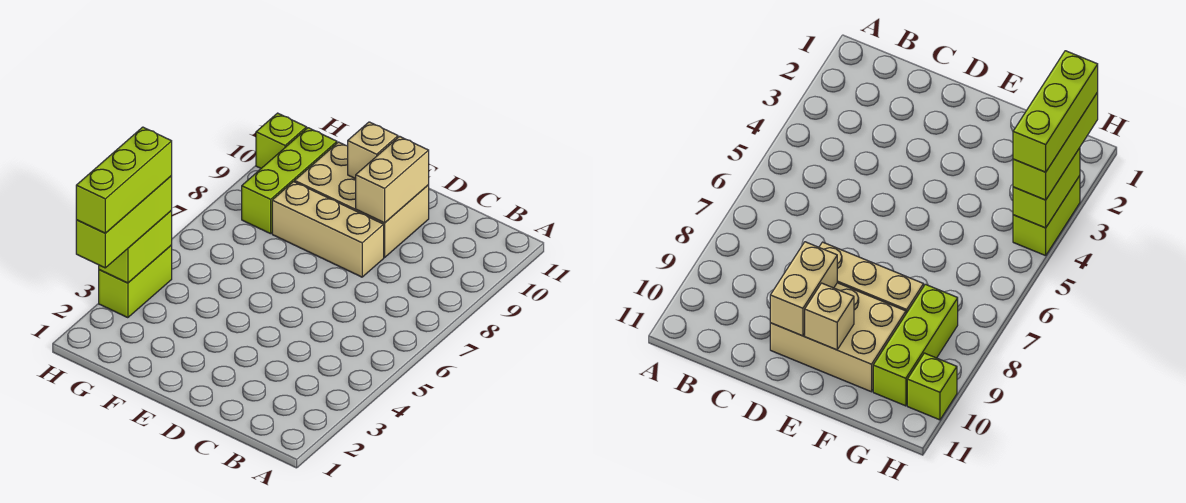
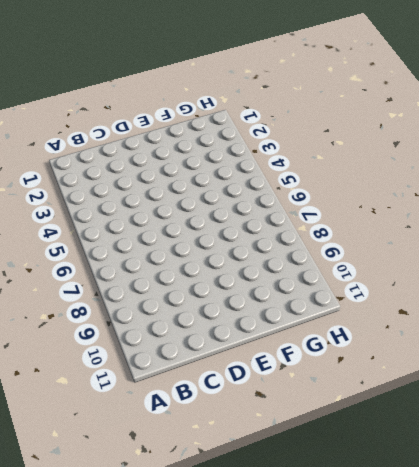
none -> tan brick D8:F8 level 1
none -> tan brick D9:F10 level 1

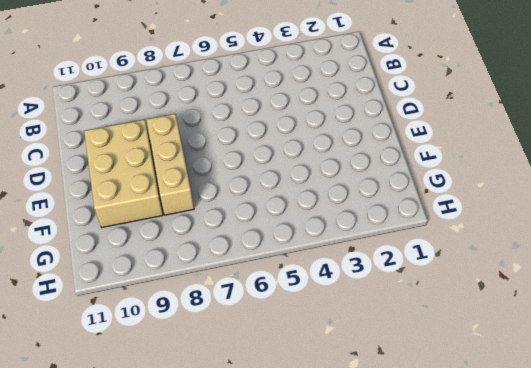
none -> lime brick G8:G10 level 1
none -> lime brick H3:H4 level 1

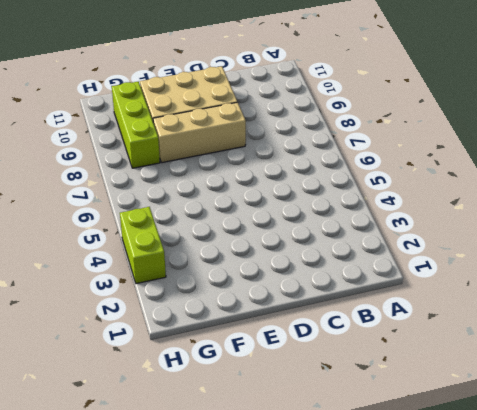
none -> lime brick H10 level 1
none -> tan brick D9:D10 level 2

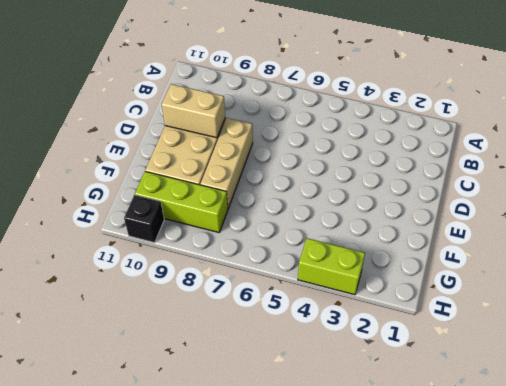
black brick H10 level 1 -> lime brick H10 level 1
none -> tan brick E10 level 2
none -> lime brick H3:H4 level 2

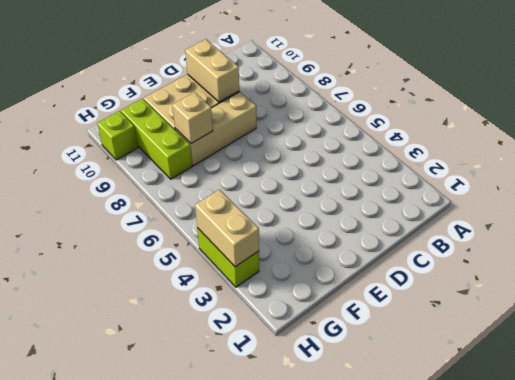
tan brick F8 level 2 -> tan brick E10 level 2
tan brick H3:H4 level 2 -> lime brick H3:H4 level 2
none -> lime brick H2:H4 level 3
none -> lime brick H2:H4 level 4

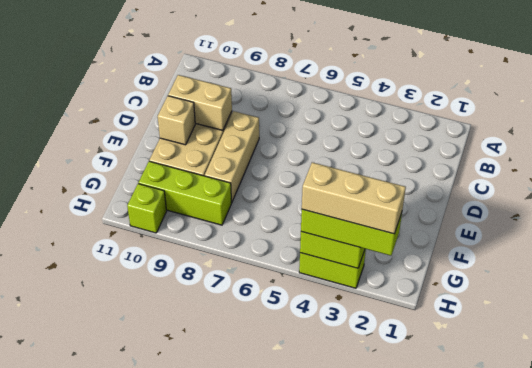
tan brick H2:H4 level 4 -> lime brick H2:H4 level 4

